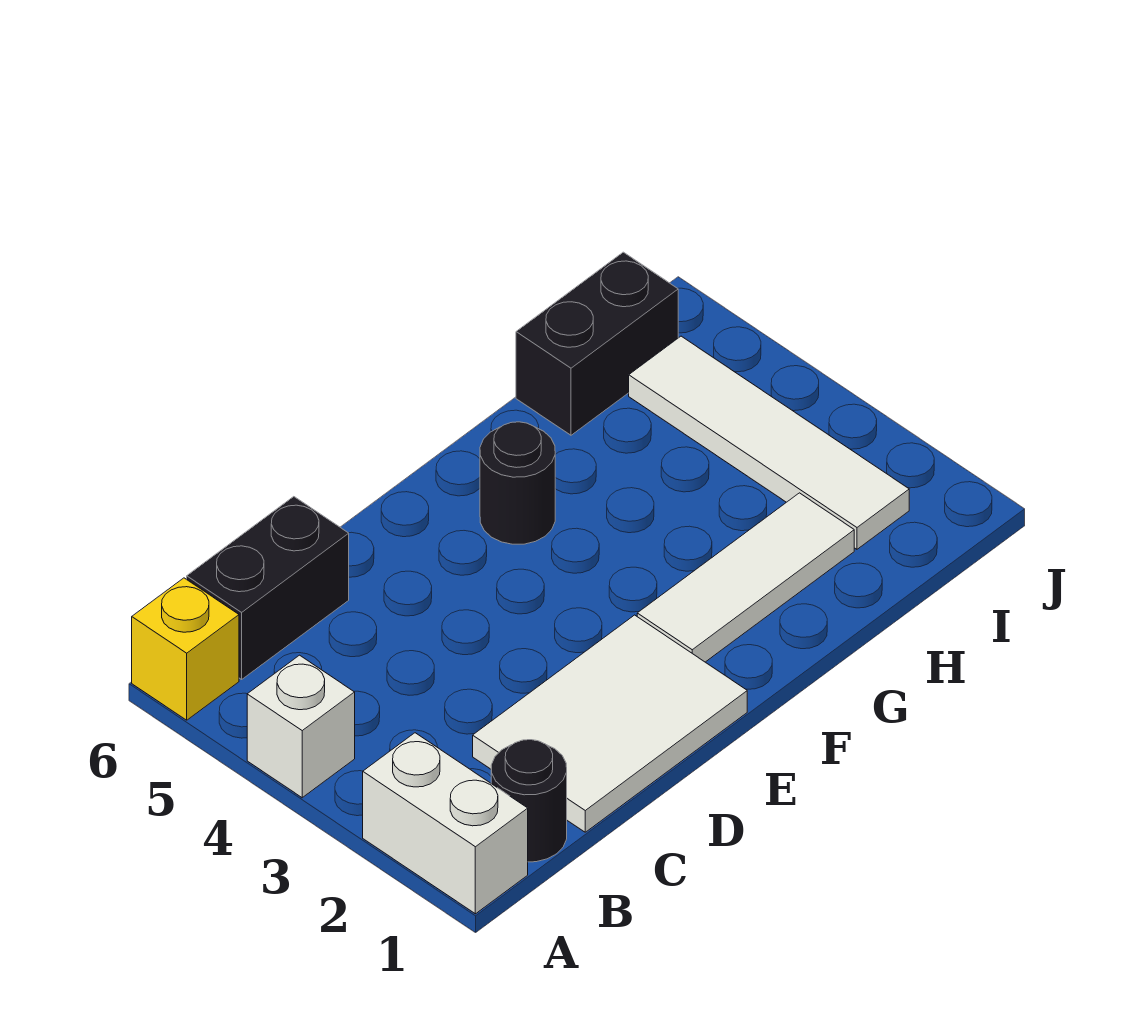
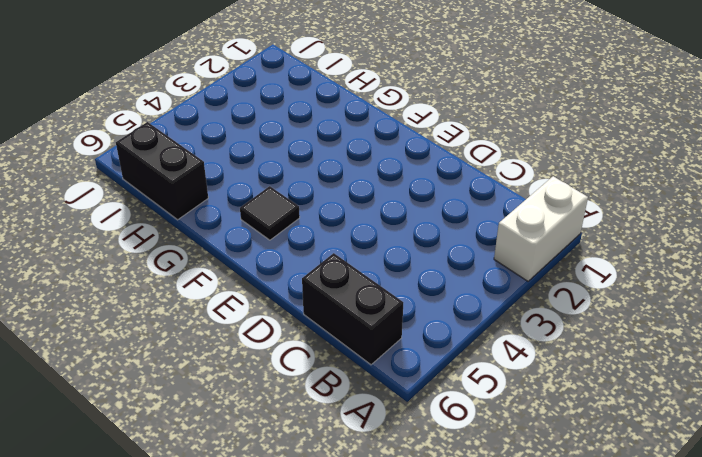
black tile F5 level 1 -> black round brick F5 level 1
none -> white brick A4 level 1
none -> yellow brick A6 level 1

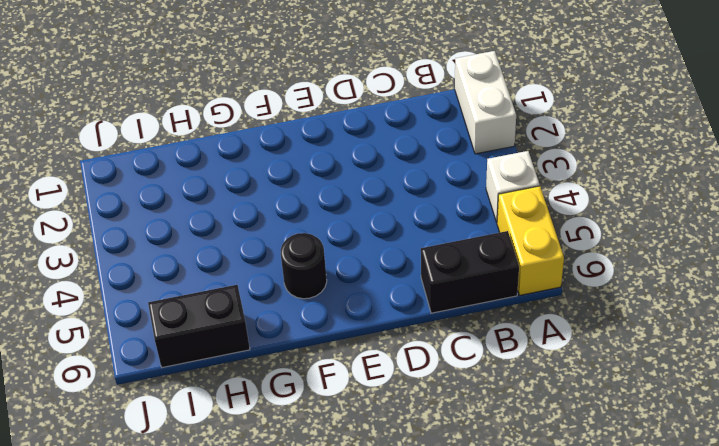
yellow brick A5:A6 level 1 -> yellow brick A6 level 1
none -> black round brick B1 level 1
none -> white tile C1:E2 level 1

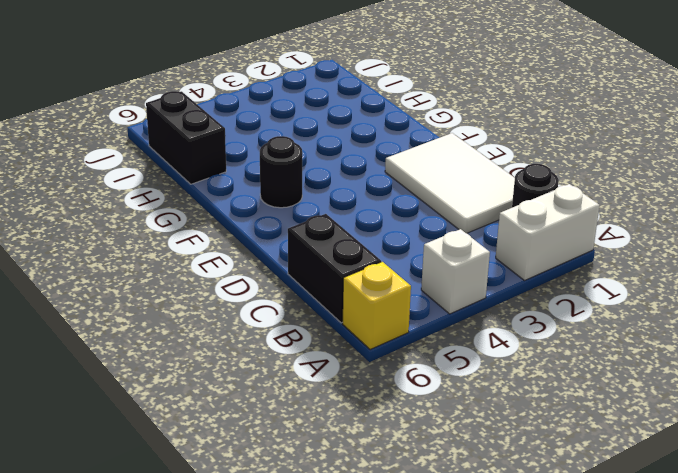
none -> white tile F2:H2 level 1
none -> white tile I2:I5 level 1

